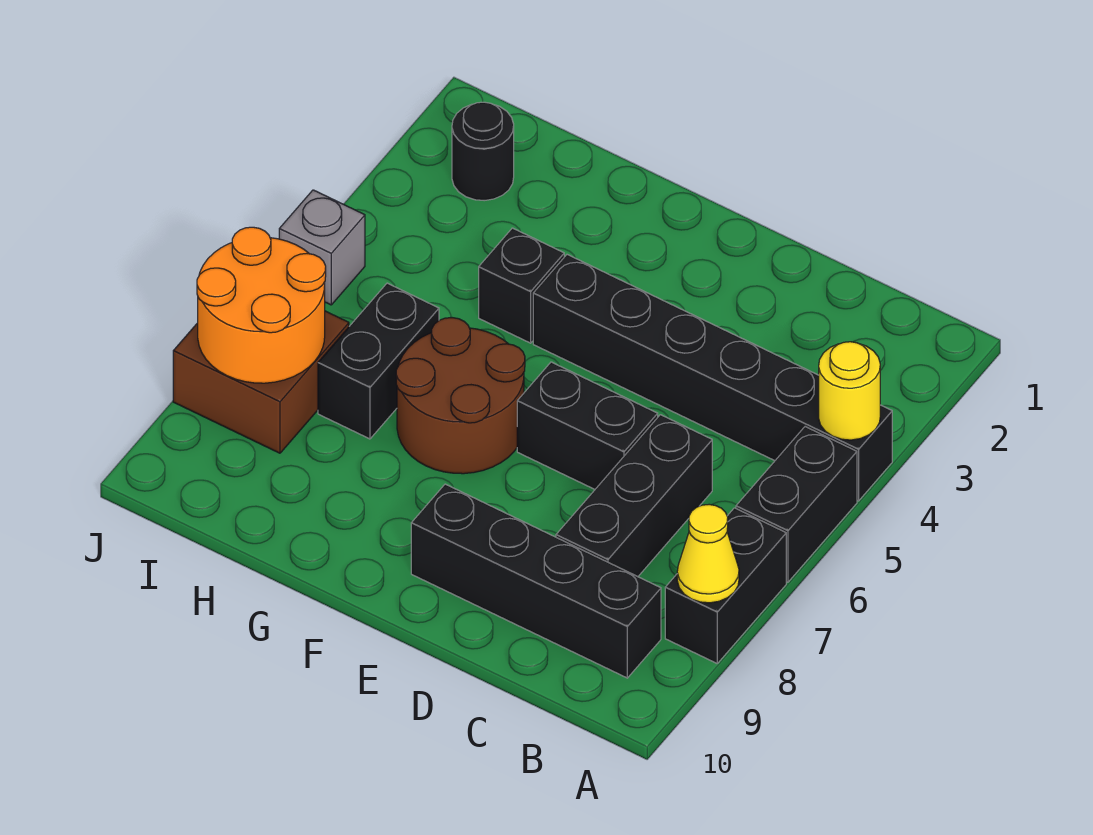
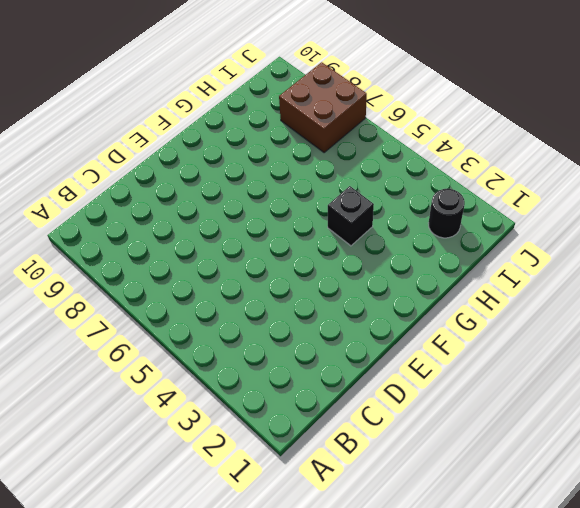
none -> black brick A4:F4 level 1
none -> black brick A5:A6 level 1
none -> black brick A7:A8 level 1

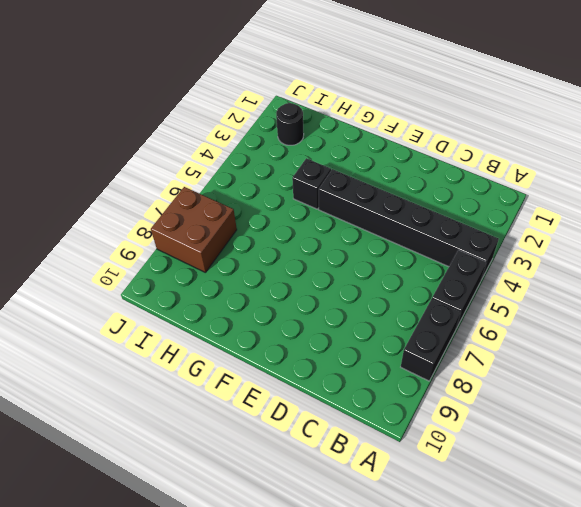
none -> black brick B9:E9 level 1
none -> black brick C6:C8 level 1
none -> black brick D6:E6 level 1

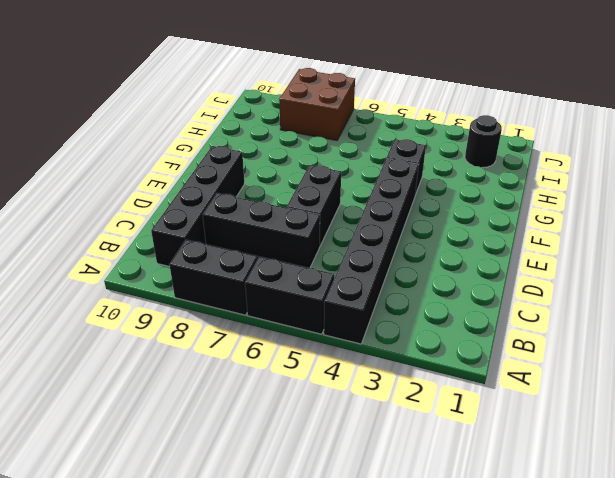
none -> brown round brick F6:G7 level 1
none -> black brick H6:H7 level 1
none -> grey brick J5 level 1

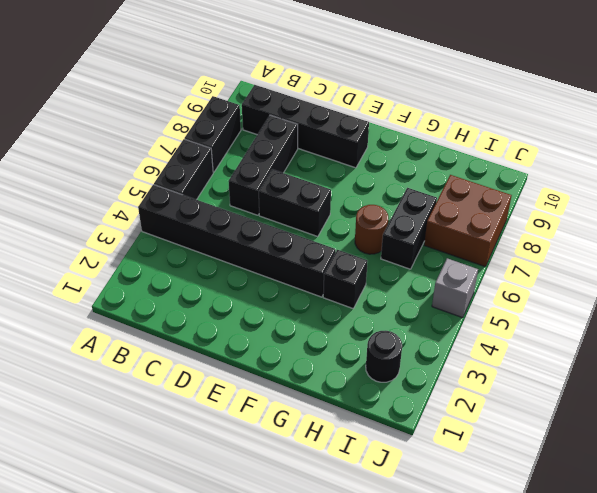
brown round brick G6 level 1 -> brown round brick F6:G7 level 1
none -> yellow round brick A4 level 2
none -> yellow cone A8 level 2
none -> orange round brick I7:J8 level 2

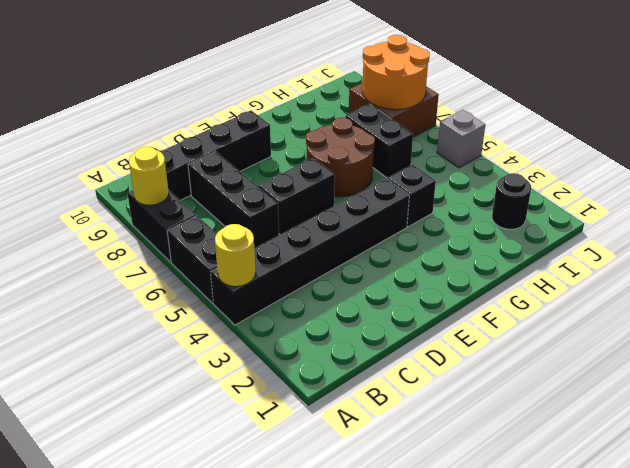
yellow round brick A8 level 2 -> yellow cone A8 level 2

